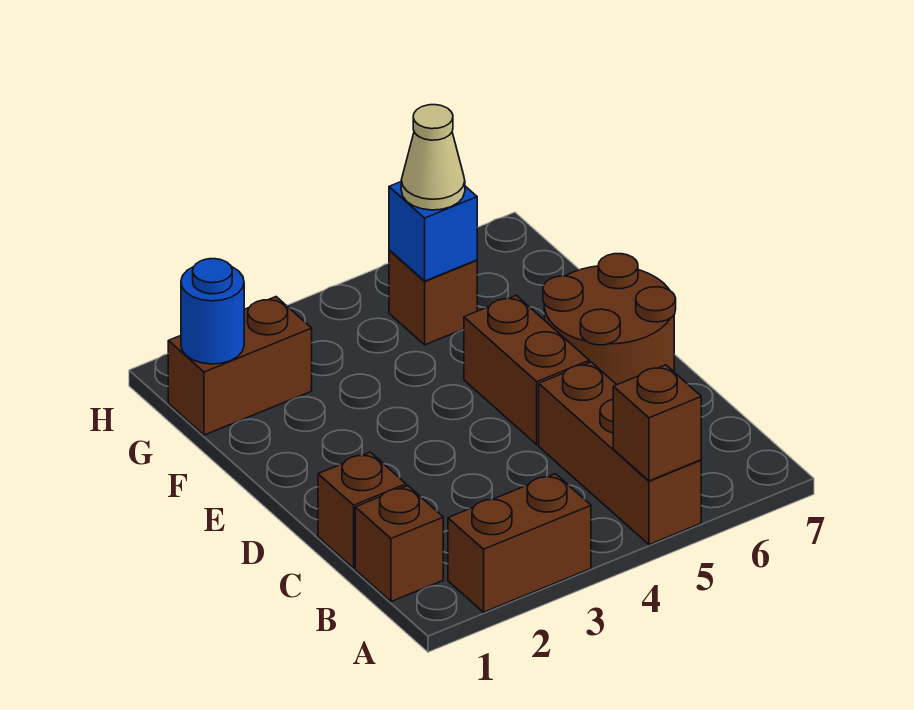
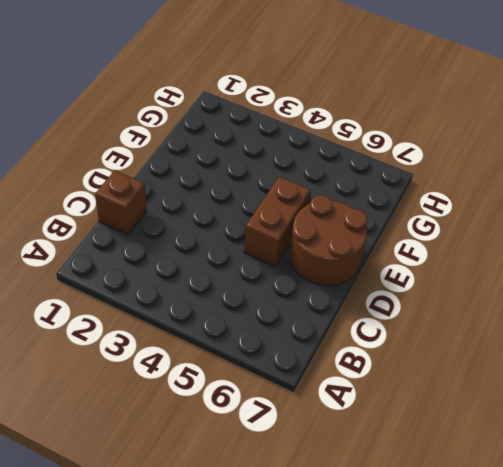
none -> brown brick A2:A3 level 1
none -> brown brick A5:C5 level 1
none -> brown brick B1 level 1

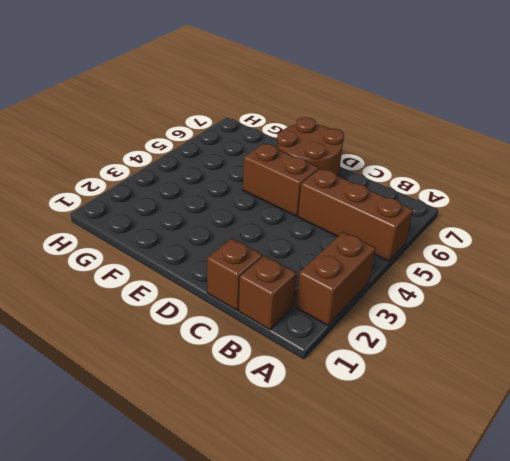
none -> brown brick G1:G2 level 1
none -> brown brick G5 level 1
none -> brown brick A5 level 2

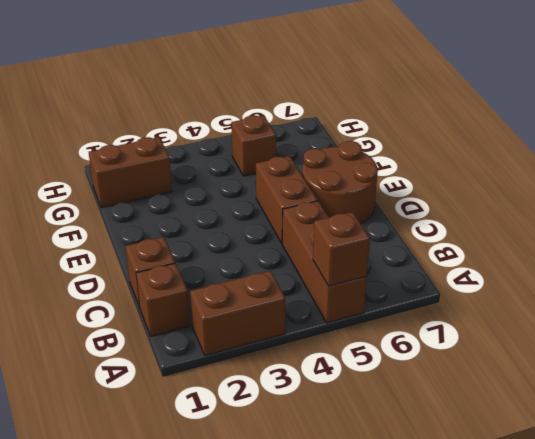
none -> blue round brick G1 level 2
none -> blue brick G5 level 2
none -> tan cone G5 level 3

